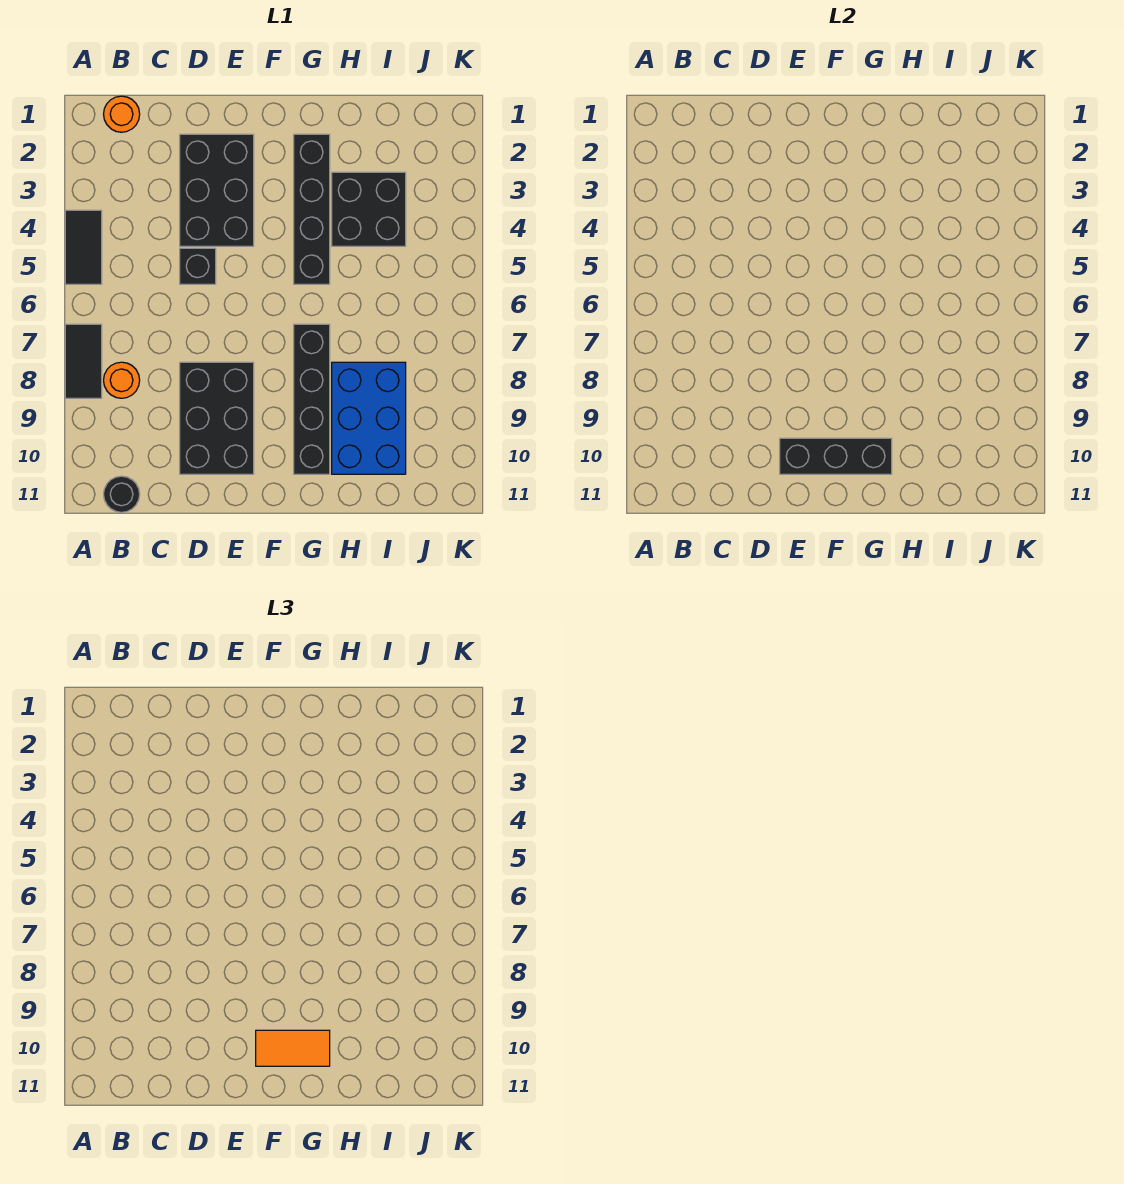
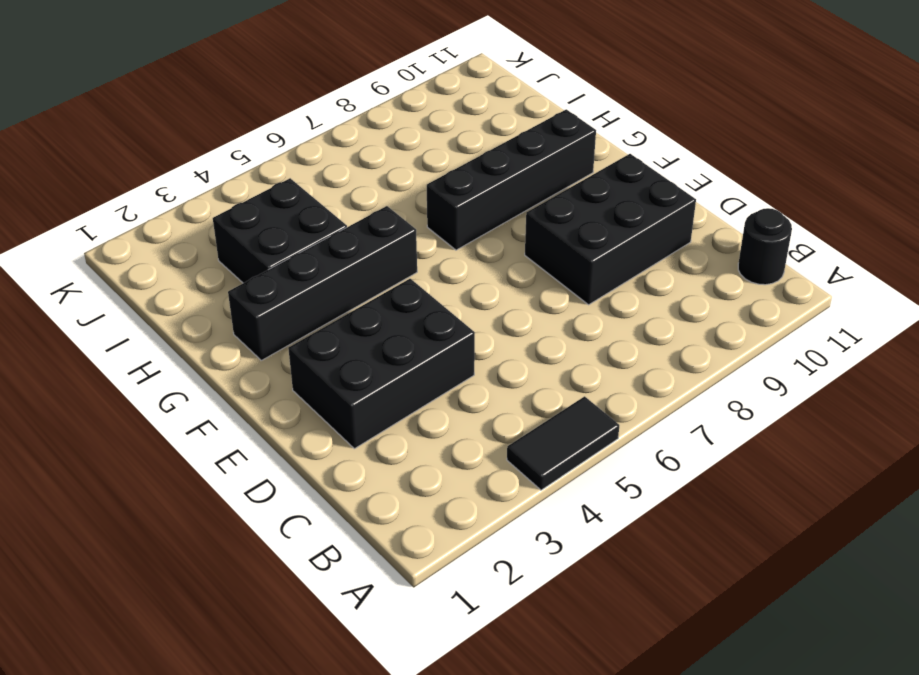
none -> black tile A7:A8 level 1
none -> orange round brick B1 level 1
none -> orange round brick B8 level 1

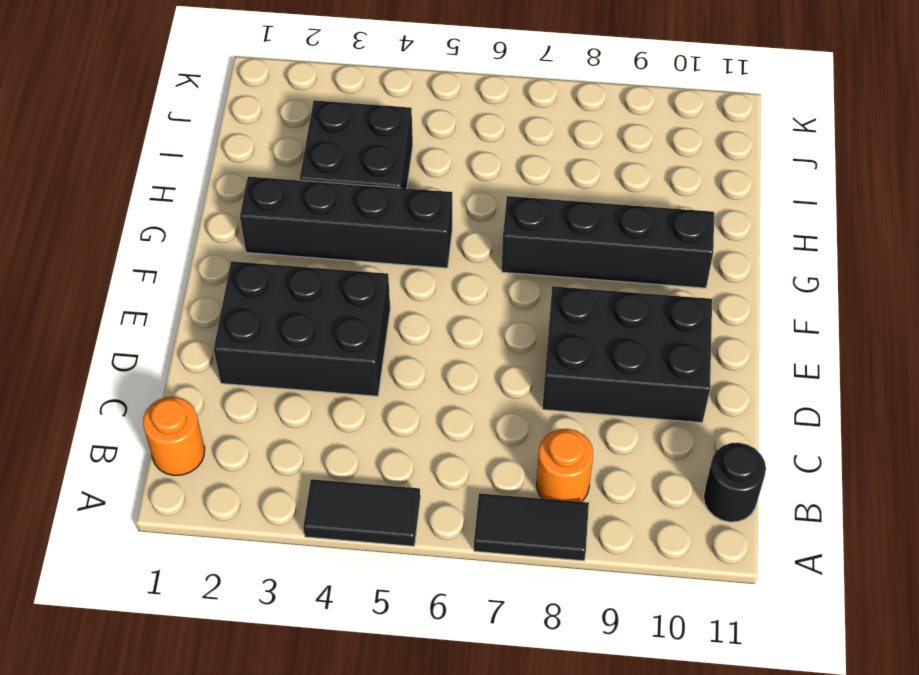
none -> black brick D5 level 1
none -> blue brick H8:I10 level 1
none -> black brick E10:G10 level 2

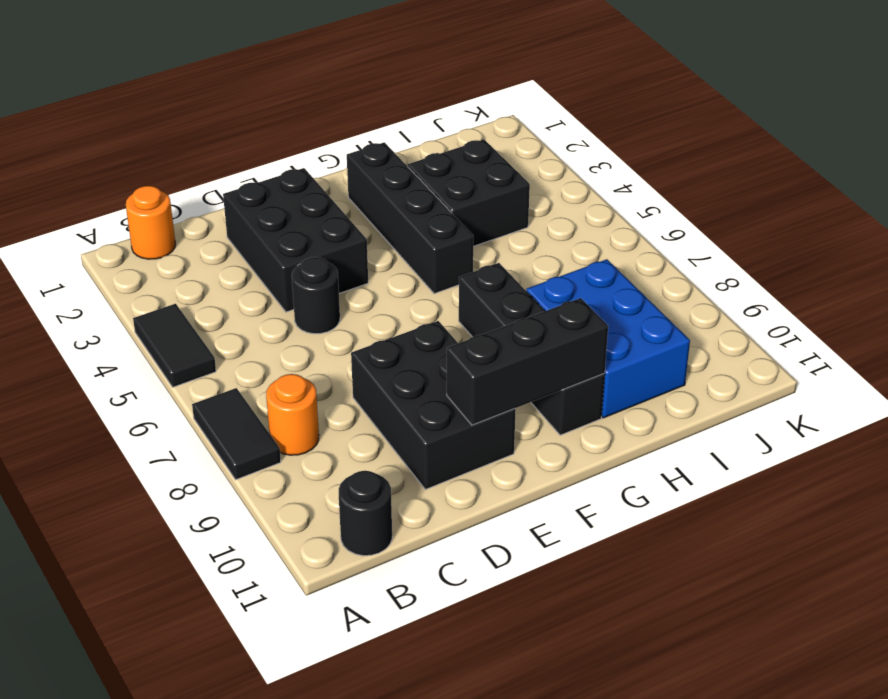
black round brick D5 level 1 -> black brick D5 level 1
none -> orange tile F10:G10 level 3

